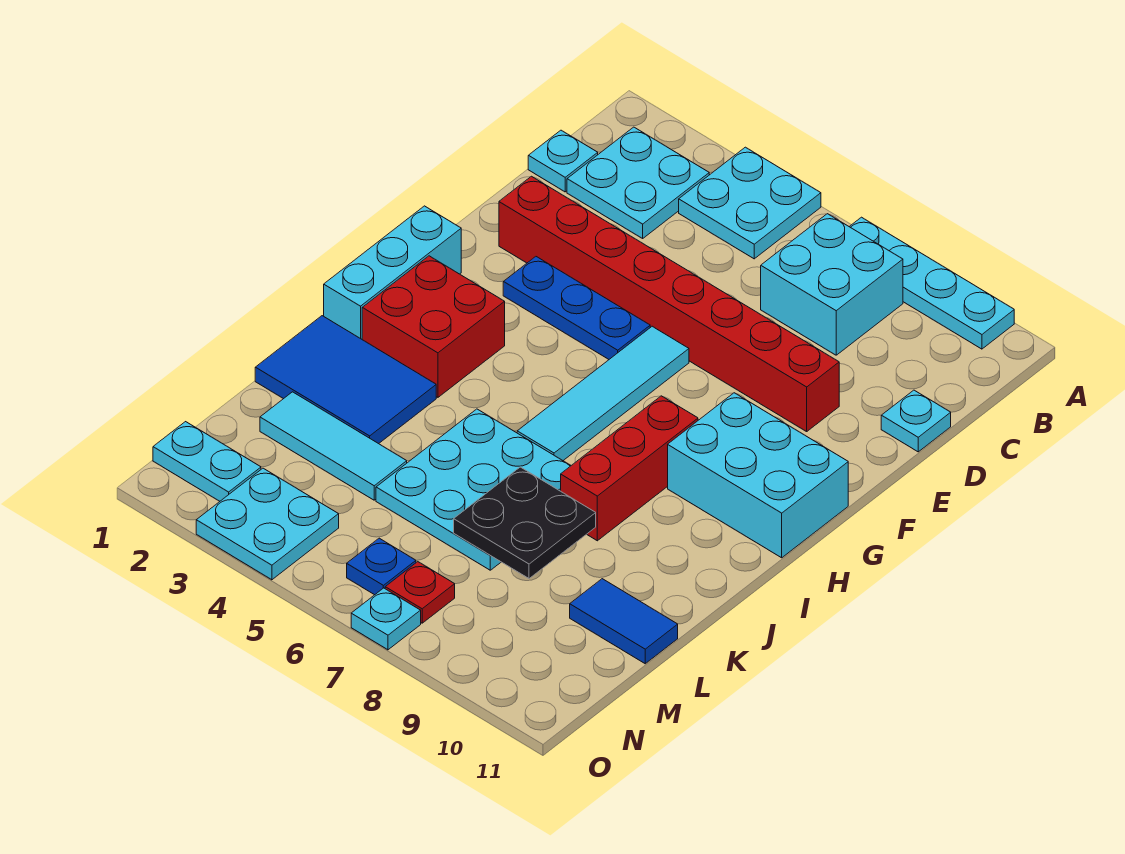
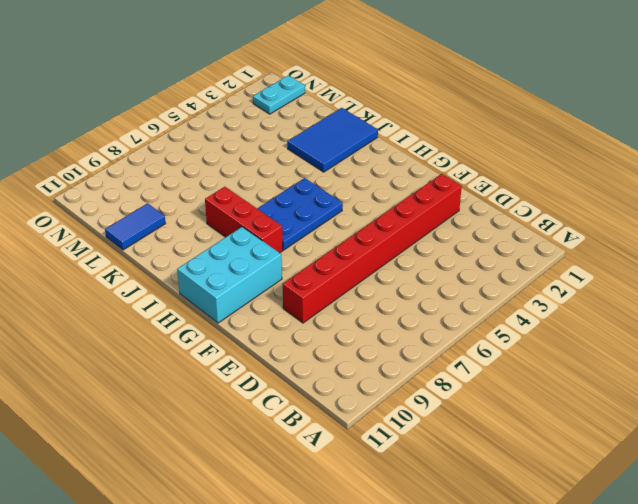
blue plate H5:I7 level 1 -> cyan tile F6:I6 level 1
none -> cyan plate A4:B5 level 1
none -> cyan plate A7:A10 level 1
none -> cyan plate B2:C3 level 1

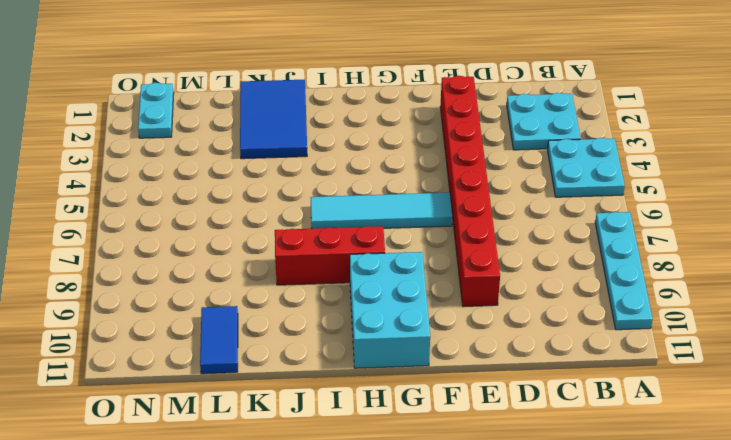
none -> cyan brick B7:C8 level 1
none -> cyan plate C1 level 1
none -> cyan plate D11 level 1

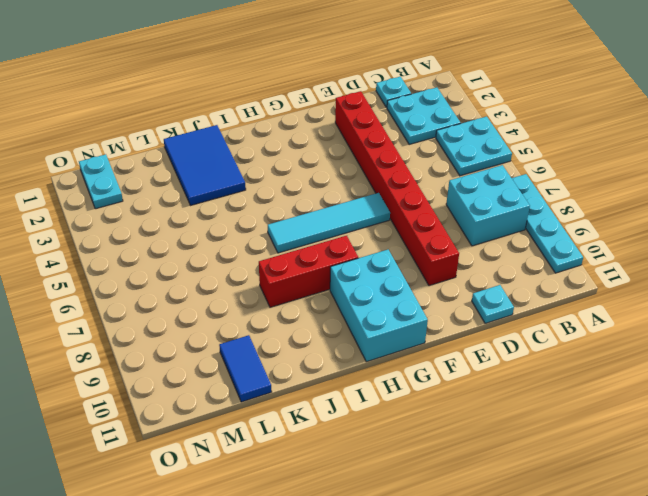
none -> blue plate F3:F5 level 1
none -> cyan brick G1:I1 level 1
none -> red brick H2:I3 level 1

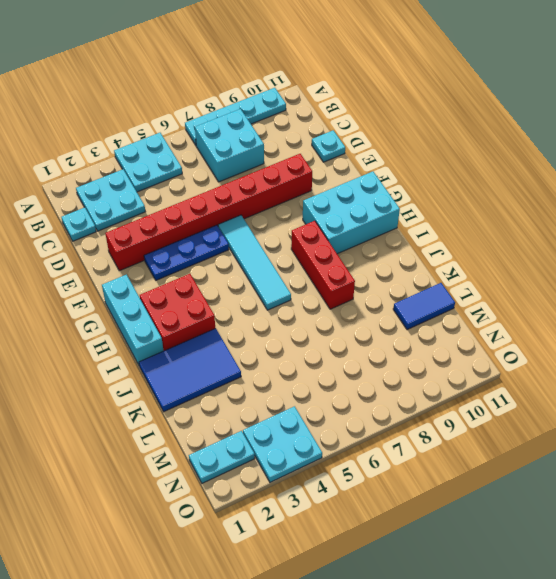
none -> cyan plate J5:L7 level 1
none -> cyan tile L2:L4 level 1
none -> blue plate N6 level 1

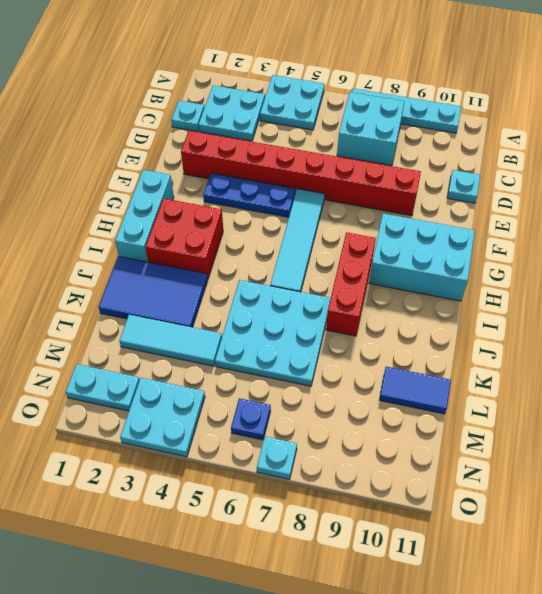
none -> red plate N7 level 1
none -> black plate K7:L8 level 2

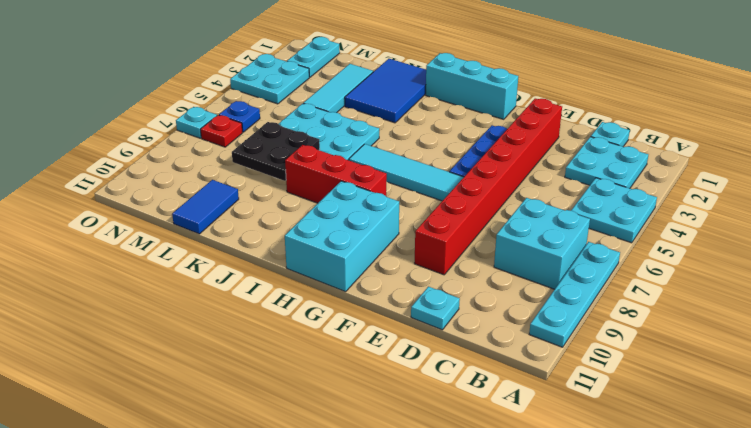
none -> red brick H2:I3 level 1

